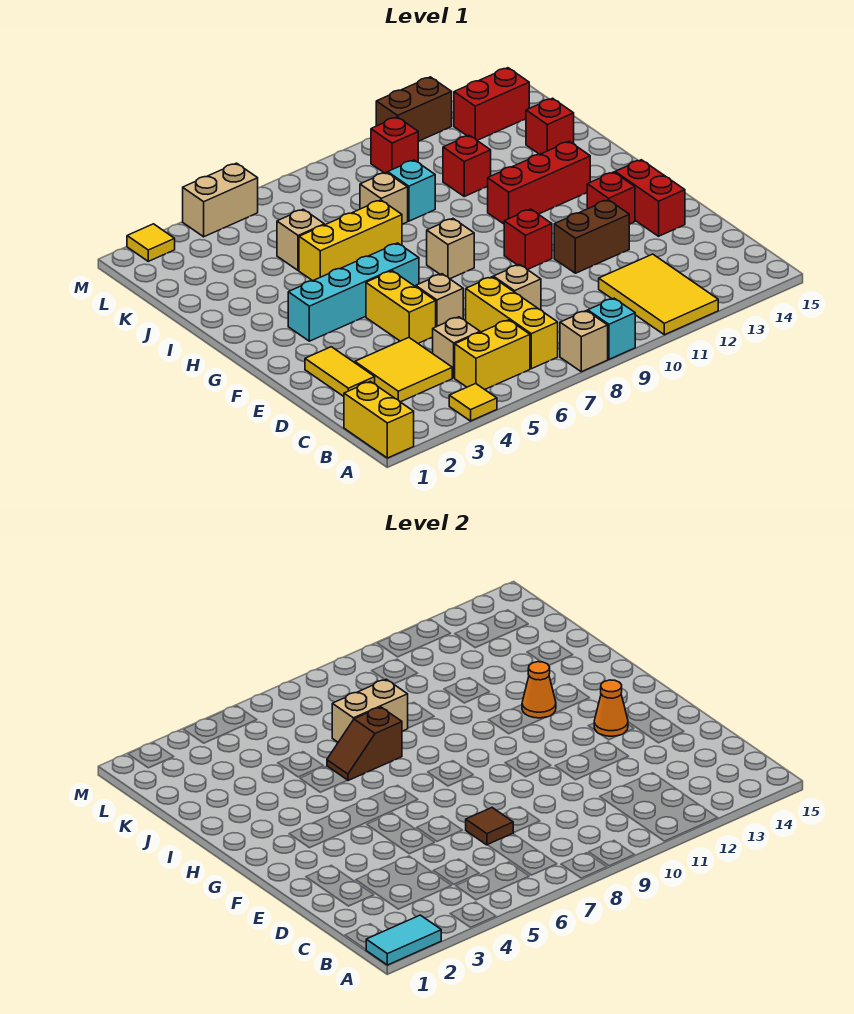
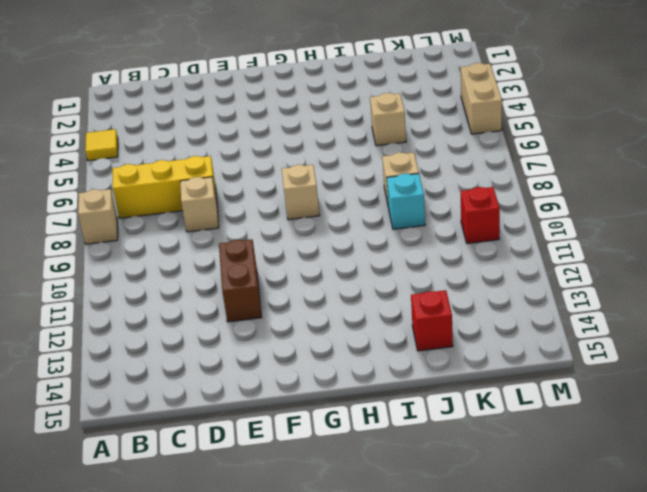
none -> yellow brick A1:B1 level 1
none -> cyan brick A9 level 1
none -> yellow tile A11:C12 level 1
none -> yellow brick B5:B6 level 1

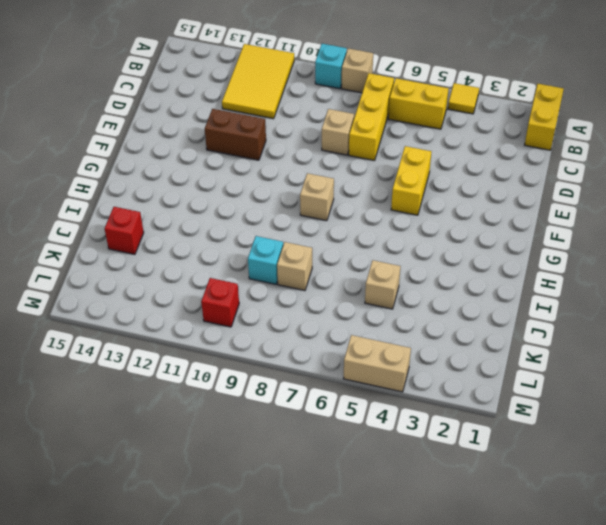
none -> yellow tile C3:D4 level 1
none -> tan brick C5 level 1
none -> yellow tile D2:E2 level 1
none -> tan brick E6 level 1

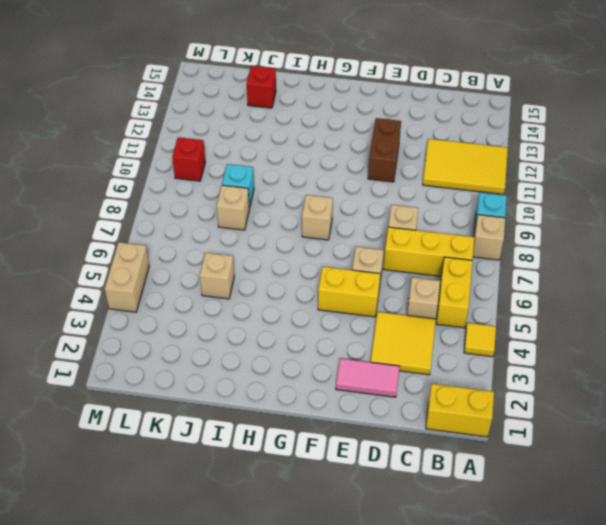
pink tile D2:E2 level 1 -> yellow tile D2:E2 level 1
none -> red brick E14:F14 level 1
none -> red brick F10 level 1
none -> red brick F13 level 1
none -> cyan brick G3:G6 level 1

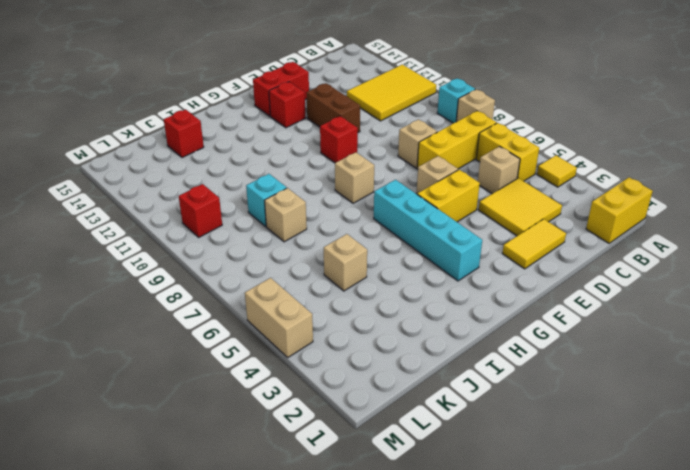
none -> red brick H11:H13 level 1
none -> yellow brick I5:I7 level 1
none -> red brick J11 level 1
none -> red brick L13:L14 level 1

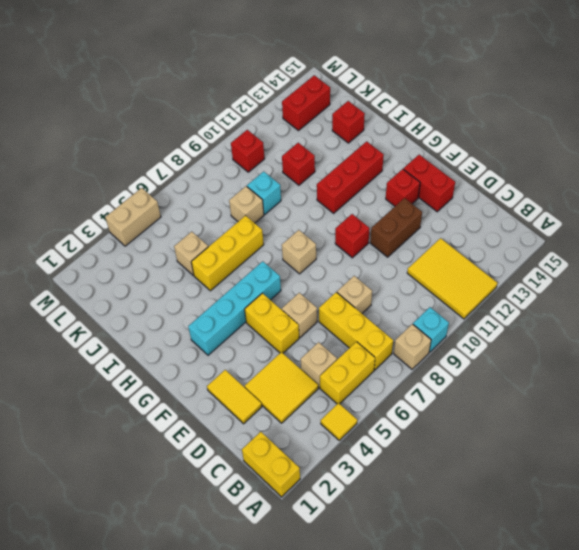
none -> yellow tile M2 level 1
none -> brown brick M11:M12 level 1
none -> cyan tile A1:A2 level 2
none -> brown tile D7 level 2

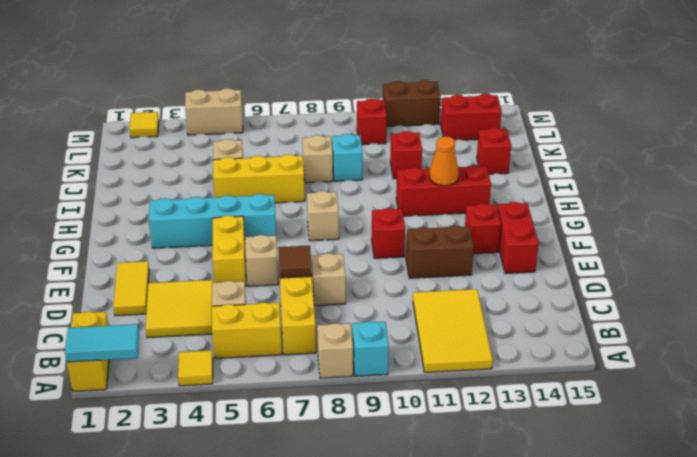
none -> orange cone F13 level 2
none -> brown slope I6:I7 level 2 top 7
none -> tan brick J7:J8 level 2

